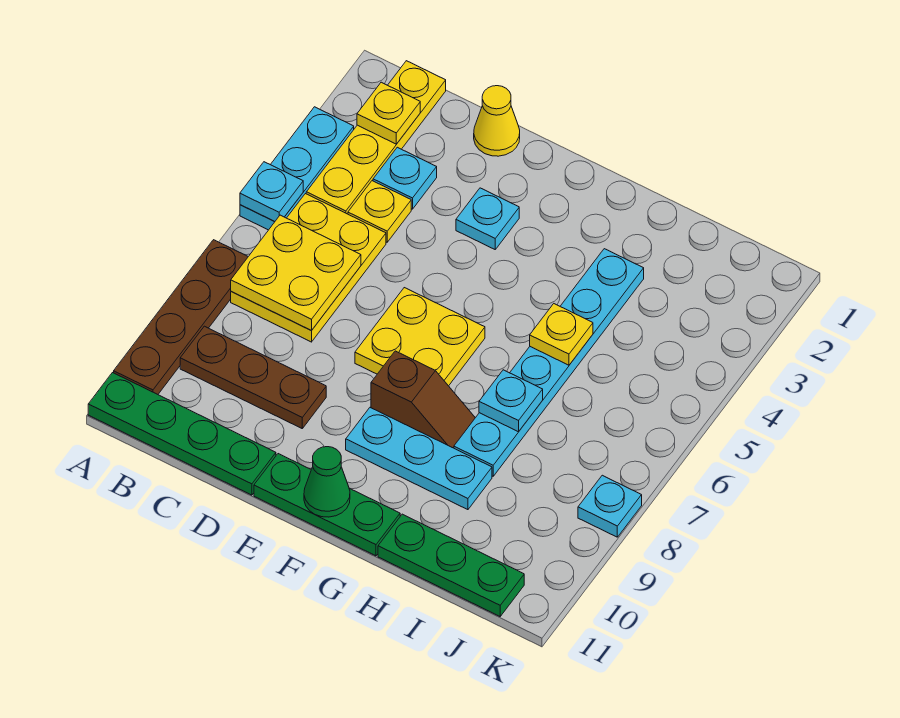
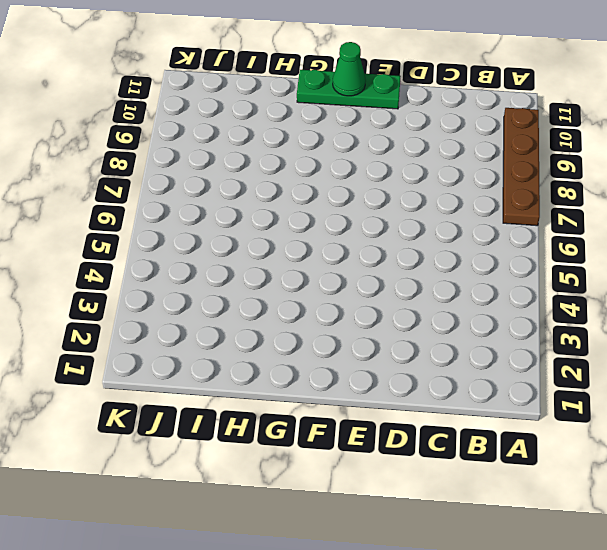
none -> cyan plate A3:A5 level 1
none -> green plate A11:D11 level 1
none -> yellow plate B1:B4 level 1

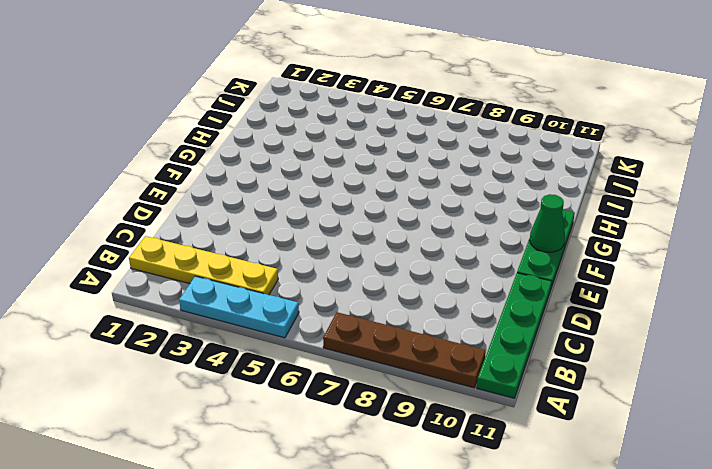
none -> yellow plate B5:C7 level 1
none -> brown plate B9:D9 level 1
none -> cyan plate C3 level 1

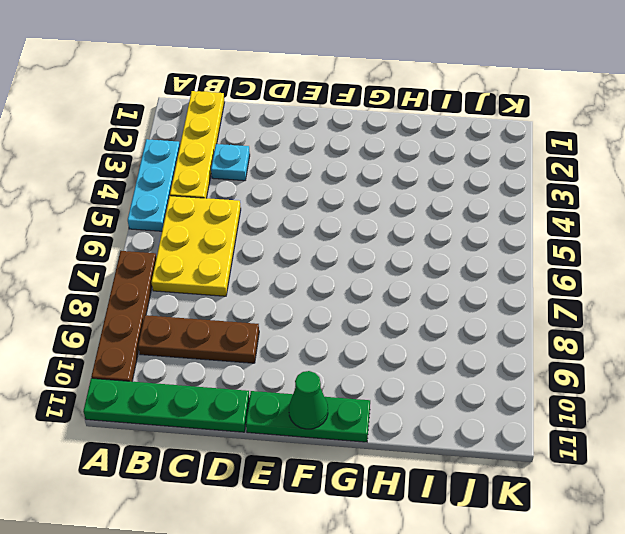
none -> yellow plate C4 level 1
none -> yellow cone D1 level 1
none -> cyan plate E3 level 1

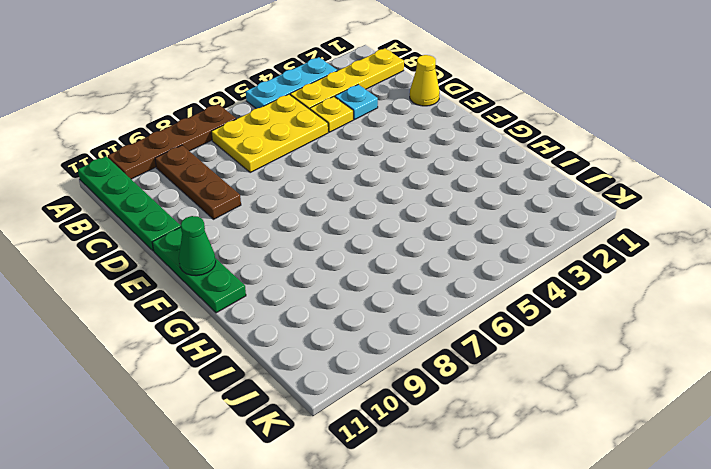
none -> cyan plate E3 level 1
none -> yellow plate E6:F7 level 1
none -> brown slope F8:G8 level 1 top F

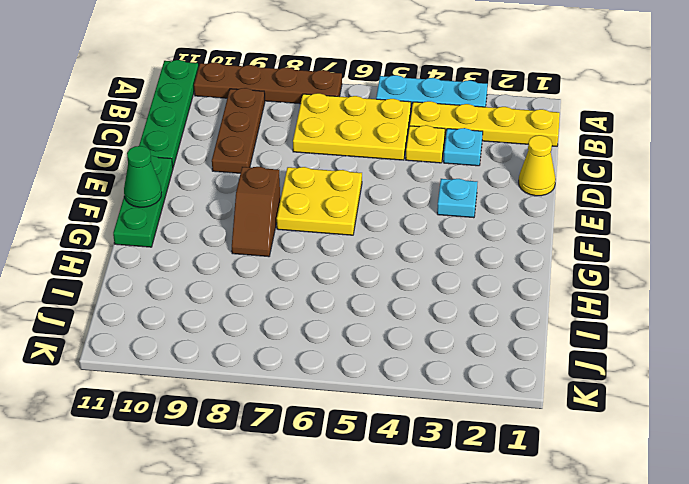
none -> cyan plate F9:H9 level 1
none -> cyan plate H3:H8 level 1
none -> green plate H11:J11 level 1

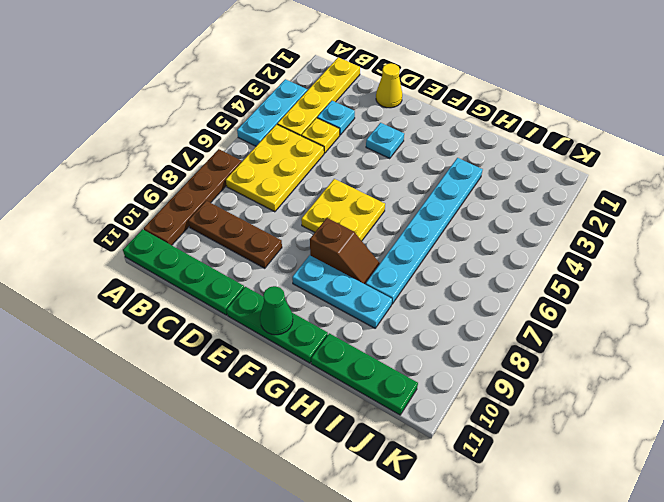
none -> cyan plate K8 level 1
none -> cyan plate A5 level 2
none -> yellow plate B2 level 2

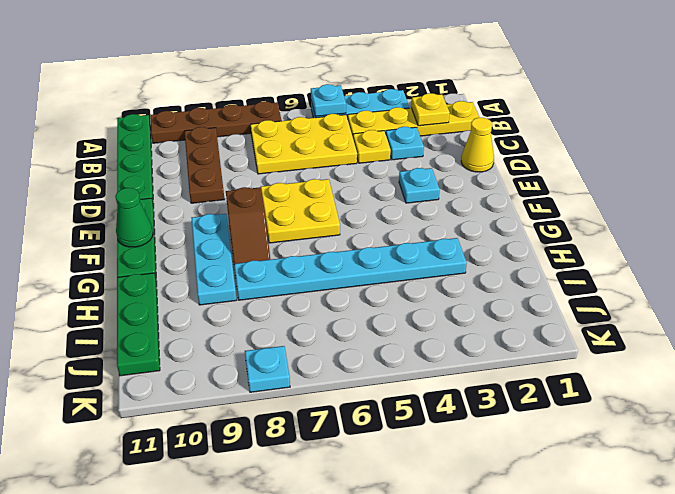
none -> yellow plate B6:C7 level 2
none -> yellow plate H5 level 2
none -> cyan plate H7 level 2

